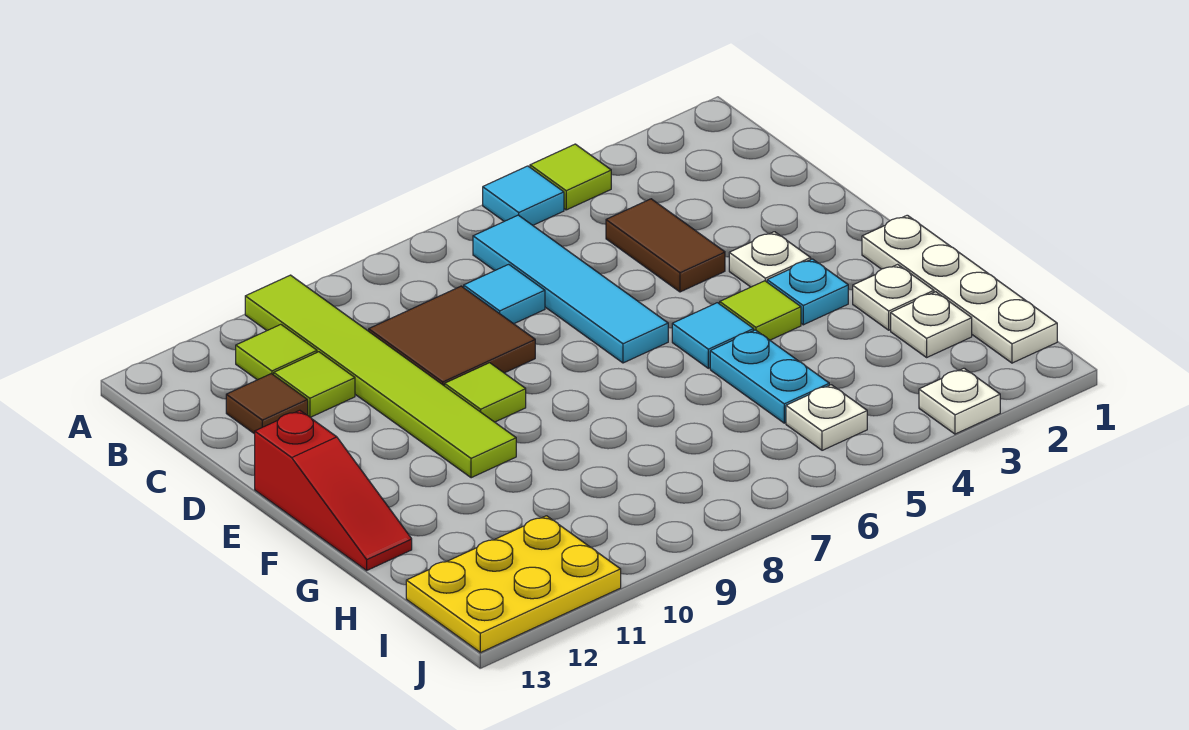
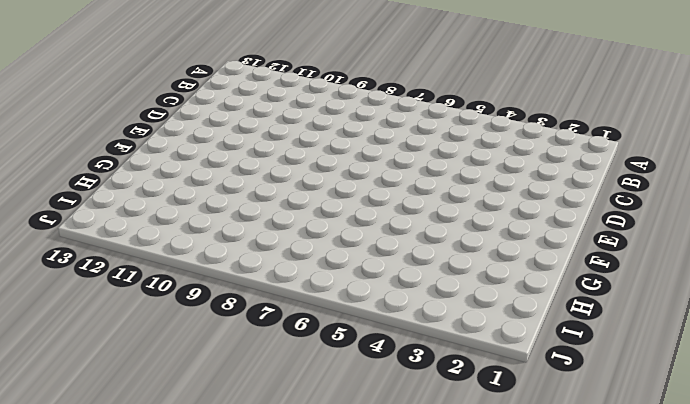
none -> lime tile A4 level 1
none -> cyan tile A5 level 1
none -> lime tile A10:F10 level 1

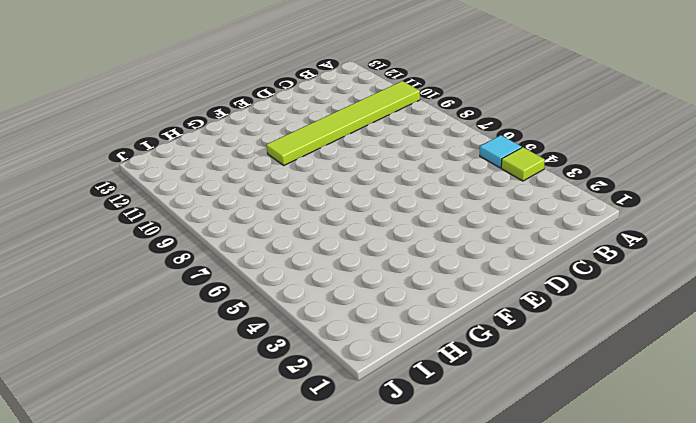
none -> cyan tile B6:E6 level 1
none -> lime tile B11 level 1
none -> brown tile C4:D4 level 1

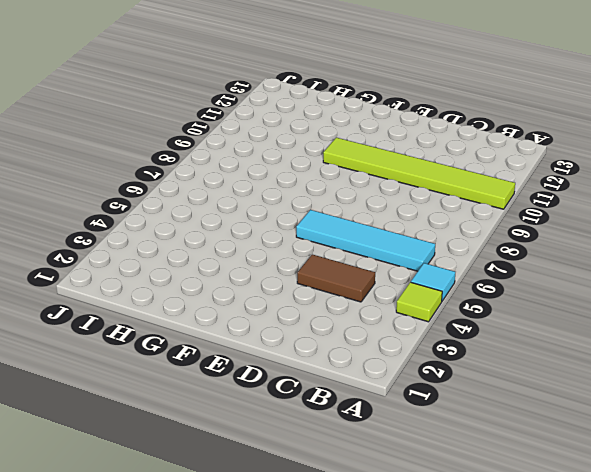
none -> lime tile B11 level 1
none -> cyan tile C7 level 1
none -> brown tile C8:D9 level 1

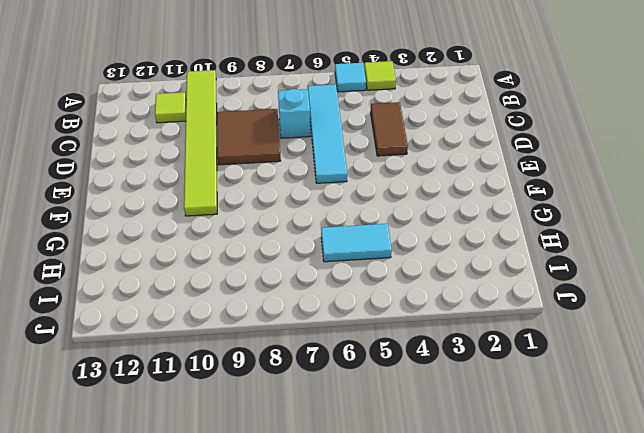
cyan brick C7 level 1 -> cyan tile C7 level 1
cyan tile H5:H6 level 1 -> cyan plate G5:H5 level 1
none -> lime tile C11 level 1
none -> brown tile C12 level 1
none -> white plate E3 level 1

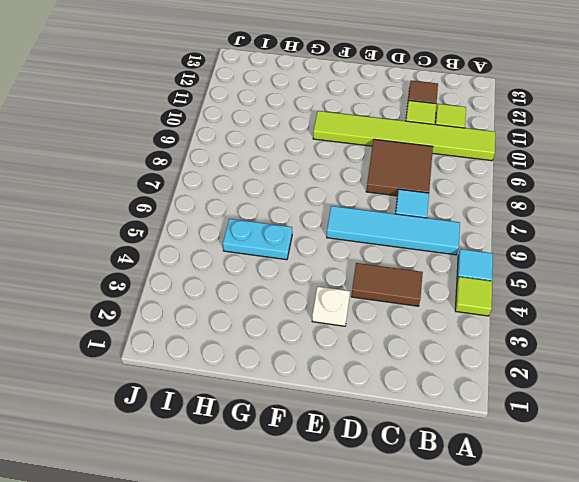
none -> lime tile E9 level 1
none -> red slope E13:G13 level 1 top E
none -> white plate F1:I1 level 1

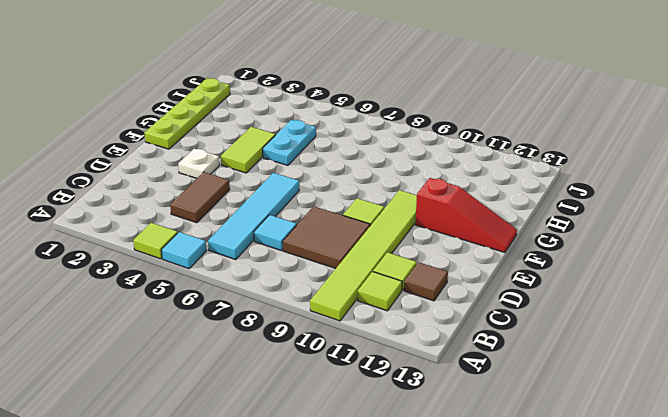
lime plate F1:I1 level 1 -> white plate F1:I1 level 1
lime tile F4:G4 level 1 -> lime tile F4 level 1
red slope F11:F13 level 1 top 11 -> red slope E13:G13 level 1 top E
none -> cyan plate F3 level 1
none -> cyan tile F5 level 1
none -> white plate G2 level 1

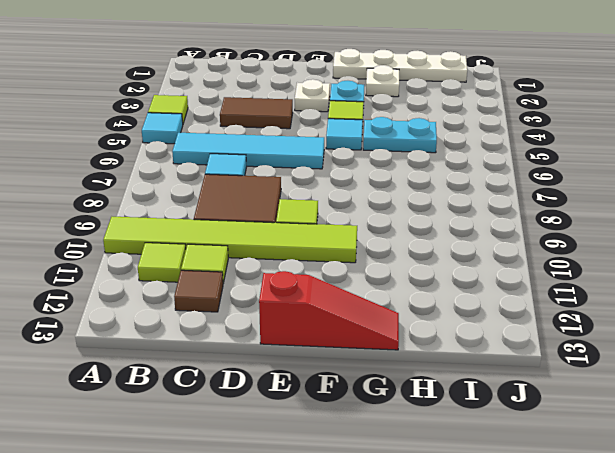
none -> white plate H2 level 1
none -> white plate I5 level 1
none -> yellow plate I11:J13 level 1

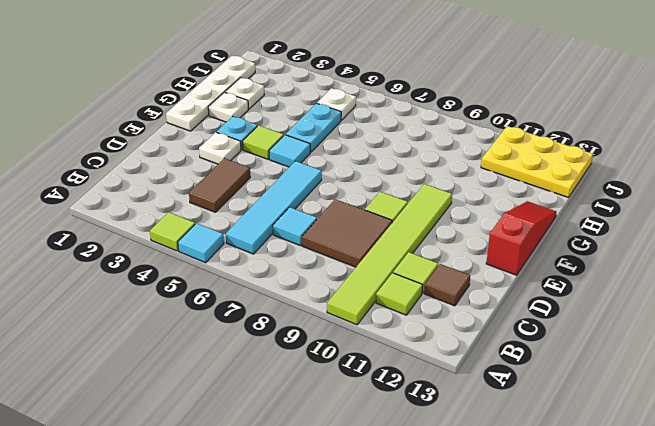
none -> white plate J3 level 1

